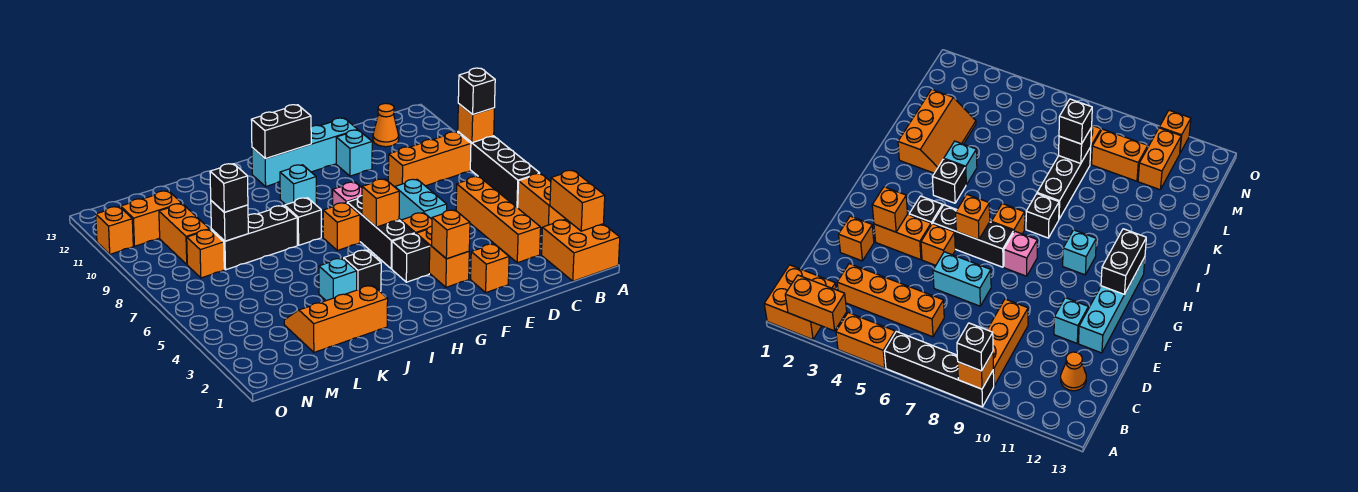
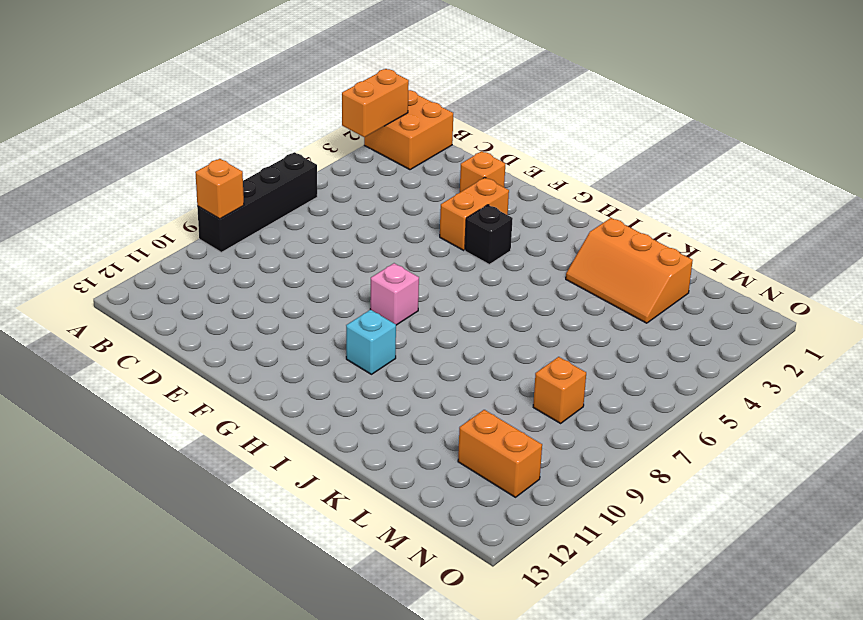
none -> orange brick A4:A5 level 1
none -> orange brick B9:D9 level 1
none -> orange brick C3:C6 level 1
none -> orange cone C12 level 1

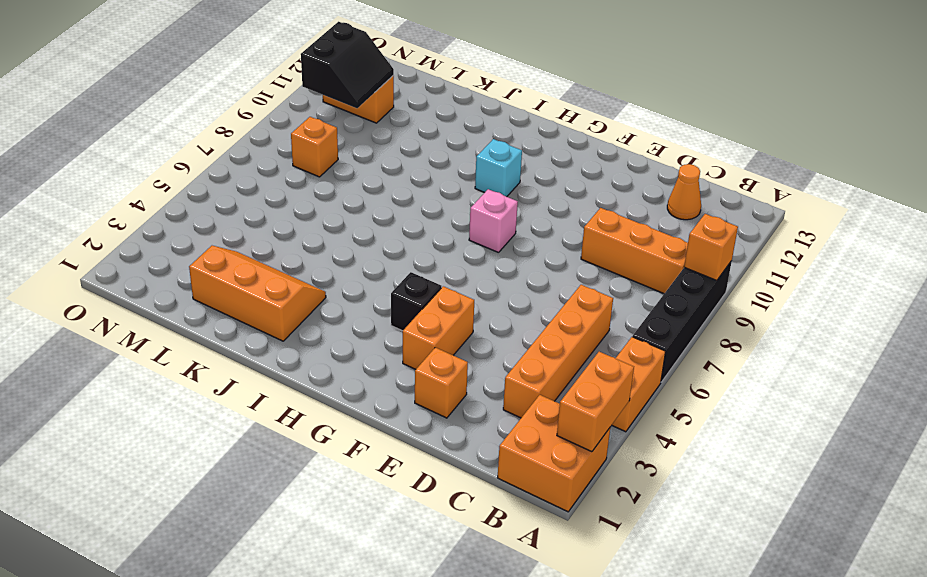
black slope M10:N11 level 2 top N -> none
none -> cyan brick E6:E7 level 1
none -> cyan brick E11 level 1
none -> cyan brick E12:H12 level 1
none -> orange brick F5 level 1

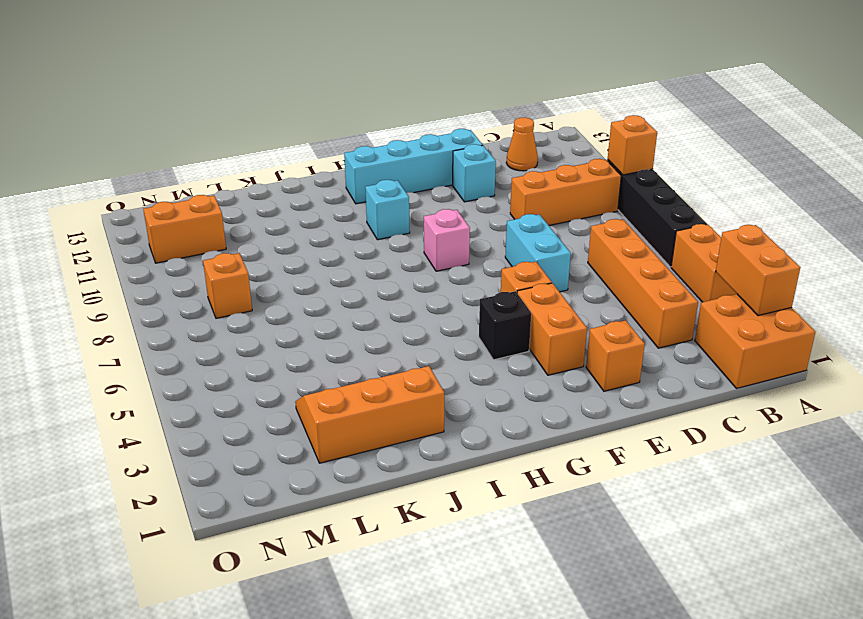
none -> black brick G5:G7 level 1
none -> orange brick H7 level 1
none -> black brick I4 level 1
none -> black brick I8 level 1

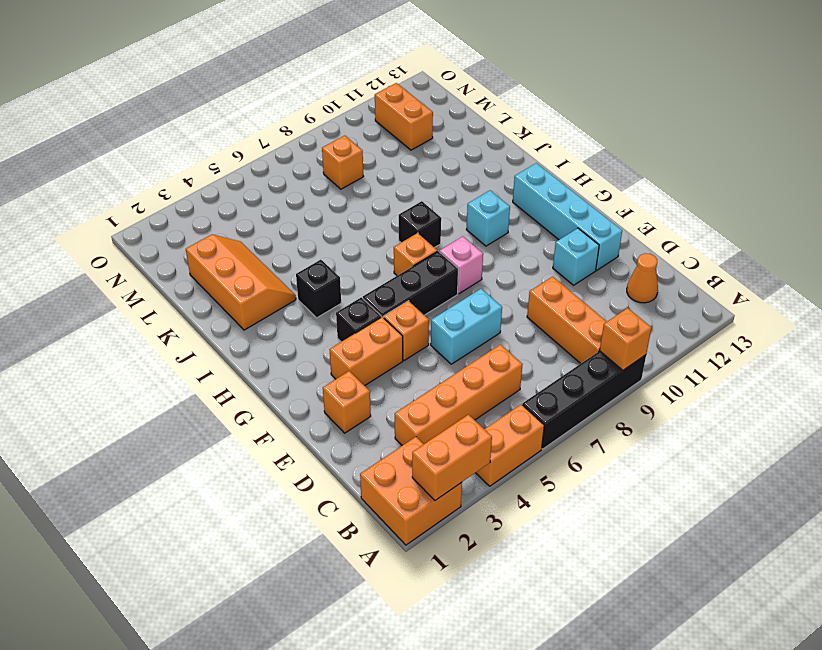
none -> cyan brick J4 level 1
none -> black brick J8:L8 level 1
none -> orange brick M9:M10 level 1
none -> orange brick O11 level 1

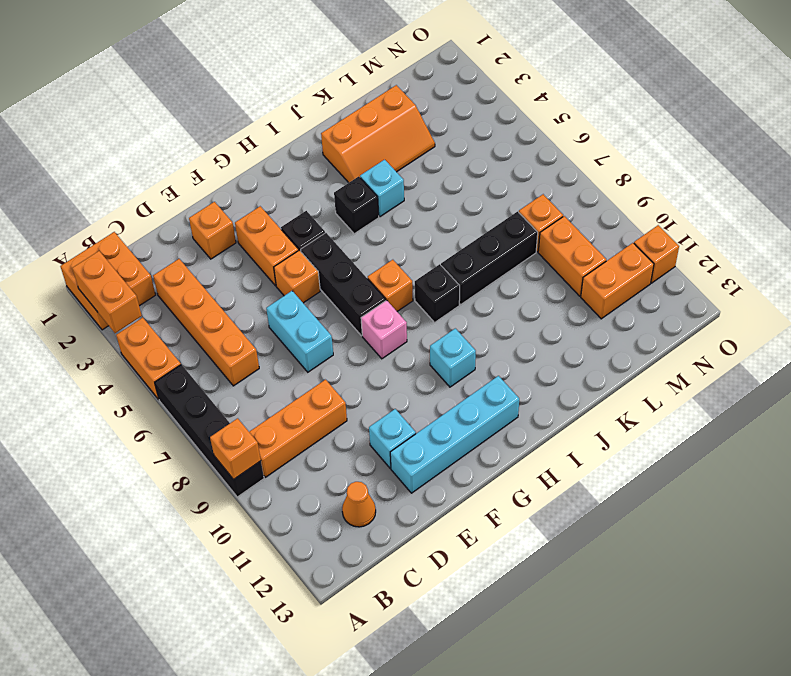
none -> orange brick F3 level 2
none -> orange brick G6 level 2
none -> black brick G12:H12 level 2
none -> black brick L8 level 2

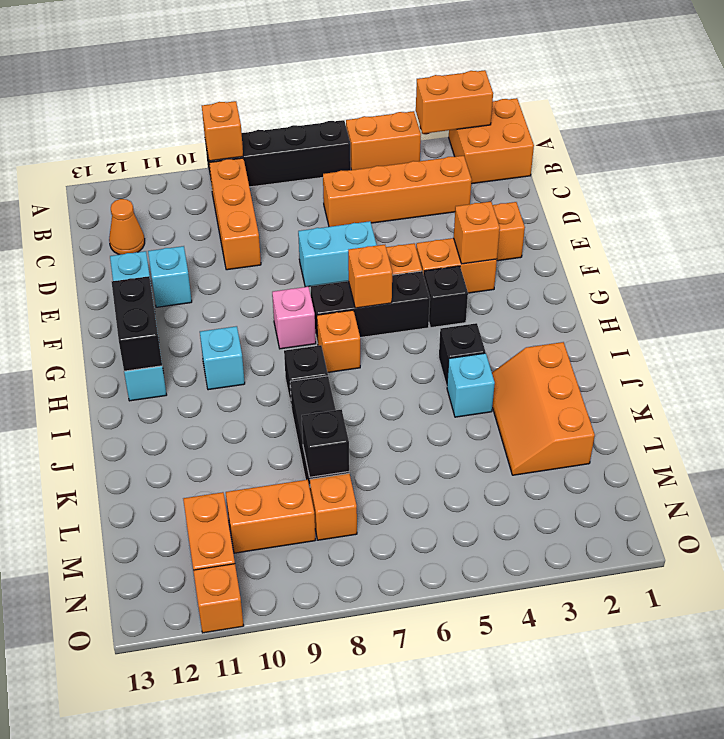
none -> black brick A9 level 3
none -> black brick L8 level 3

